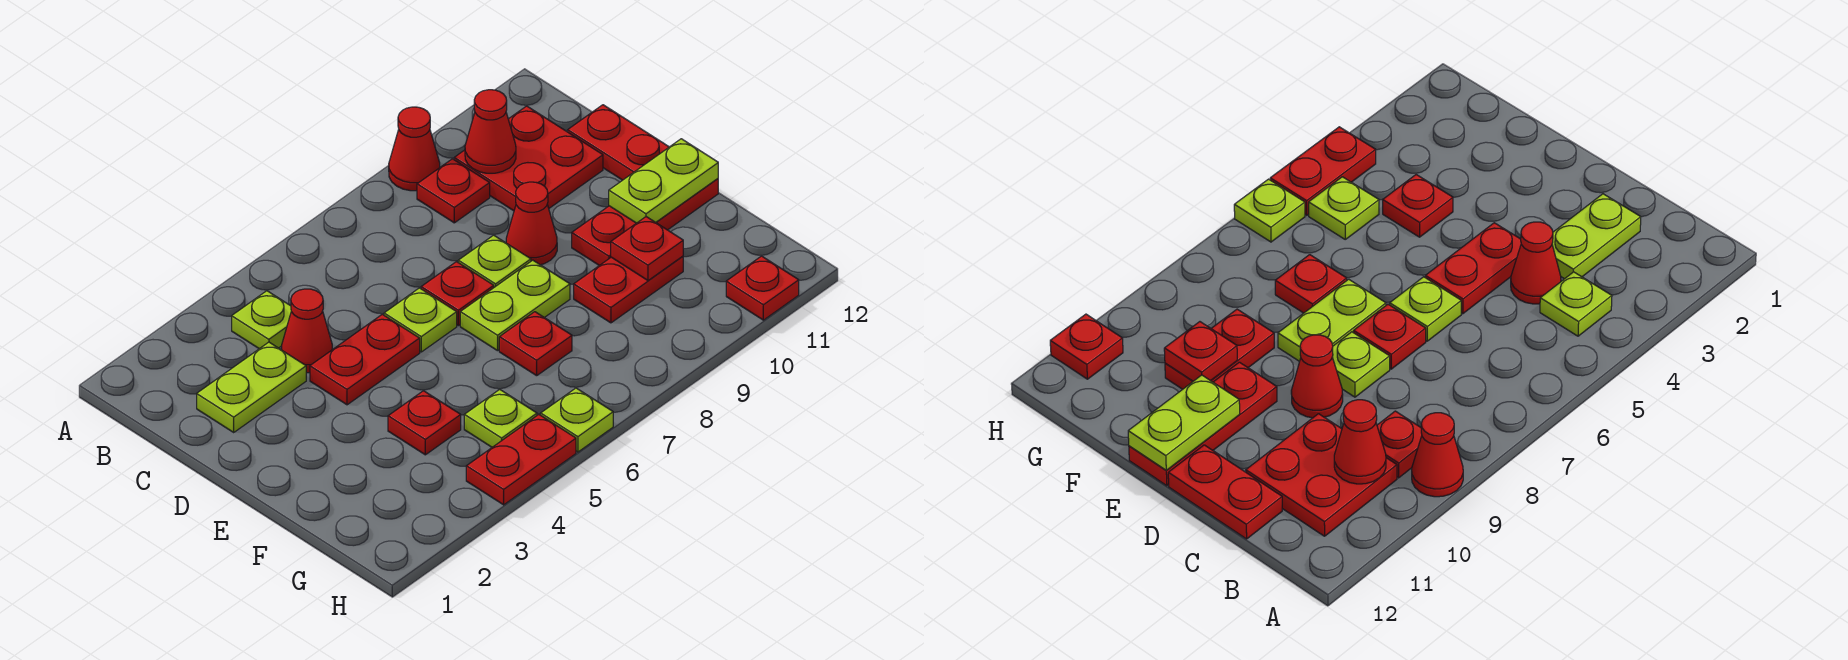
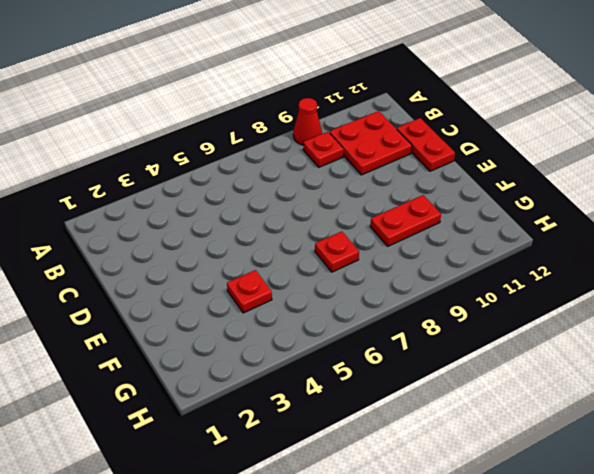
none -> lime plate B4 level 1
none -> lime plate C2:C3 level 1
none -> red cone C4 level 1

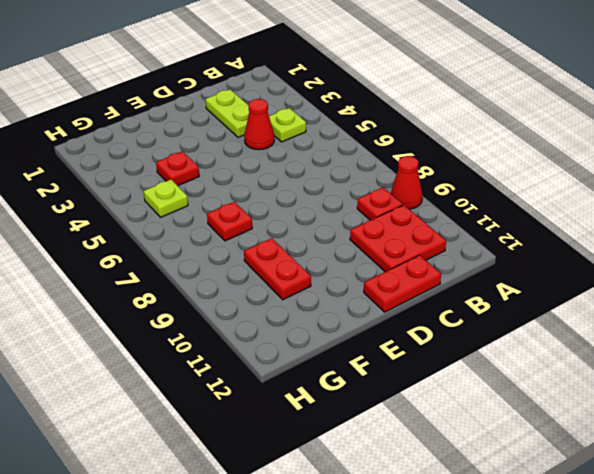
none -> red plate D4:D5 level 1
none -> lime plate D6 level 1
none -> red plate D7 level 1

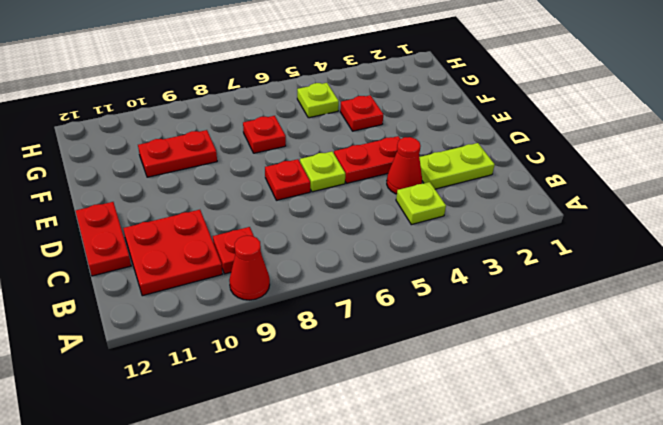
none -> lime plate D8 level 1
none -> red cone D9 level 1
none -> lime plate E7:E8 level 1

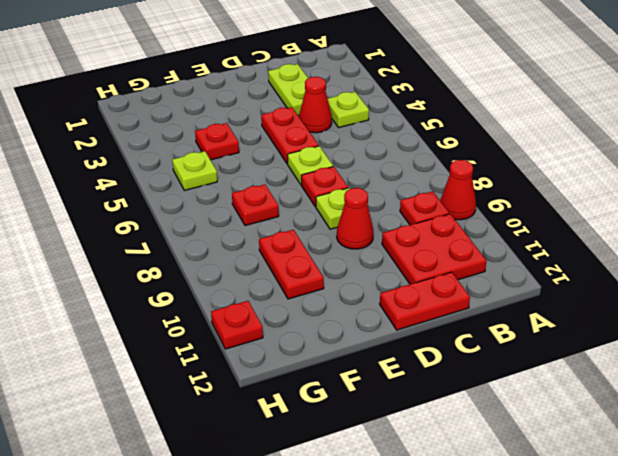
none -> lime plate E7:E8 level 1
none -> red plate E10:E12 level 1
none -> red plate H4:H5 level 1

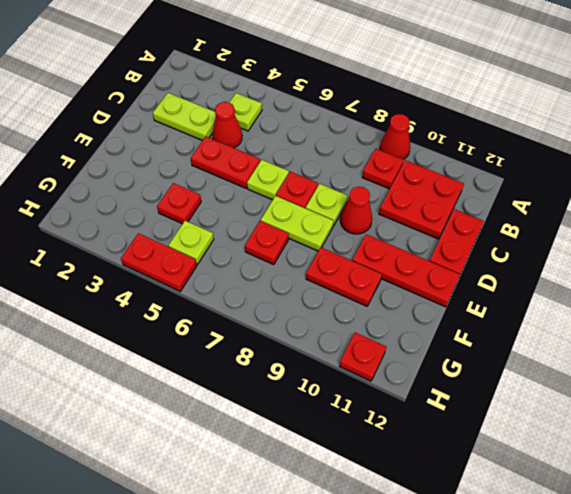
none -> lime plate H6 level 1
none -> red cone B10 level 2
none -> lime plate E11:E12 level 2

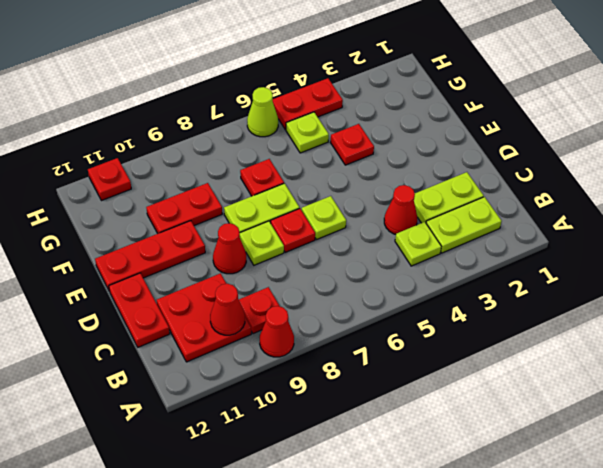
lime plate B2:B3 level 1 -> lime plate E11:E12 level 2
lime cone H6 level 1 -> lime plate H6 level 1
none -> red plate D4:D5 level 1
none -> red plate F10 level 2

